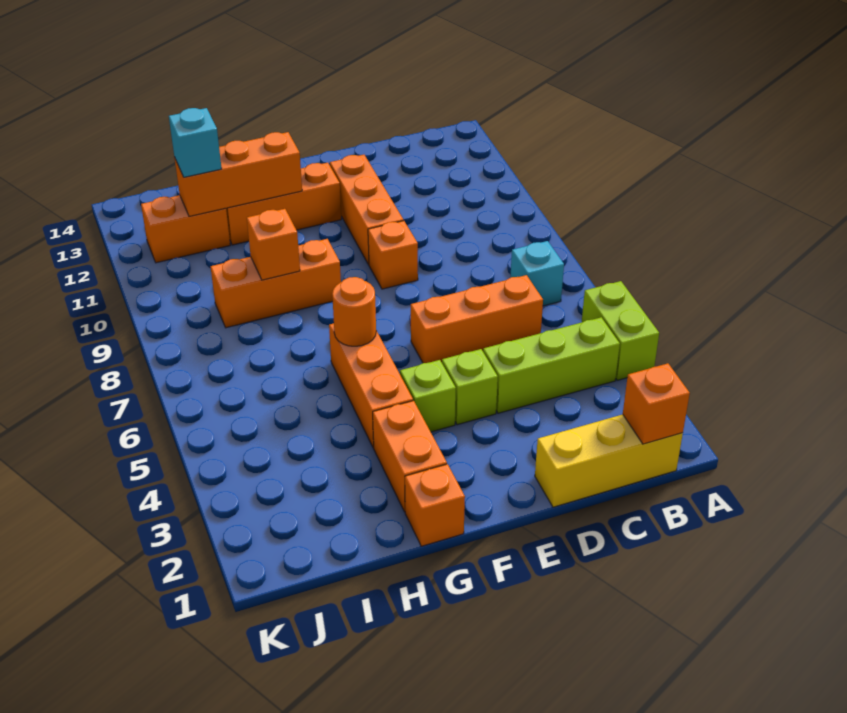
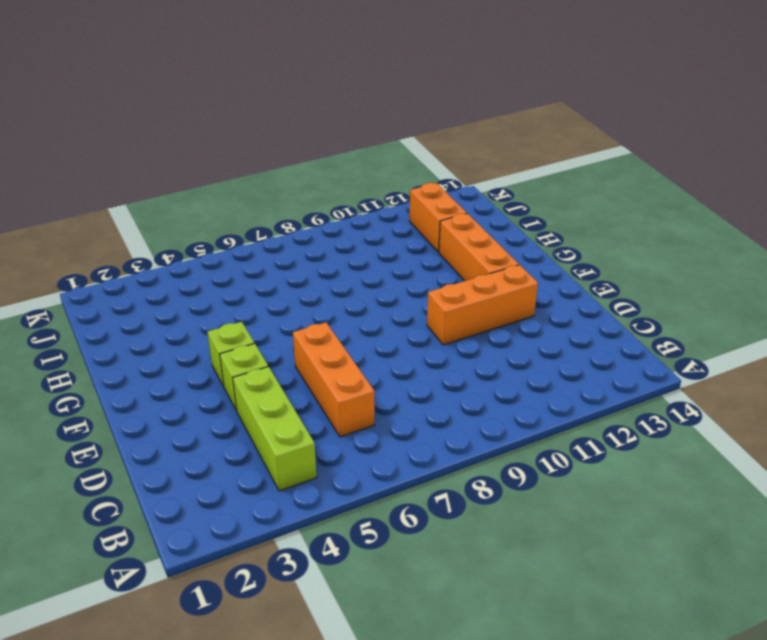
none -> lime brick A4:A5 level 1
none -> yellow brick B1:D1 level 1
none -> cyan brick B7 level 1

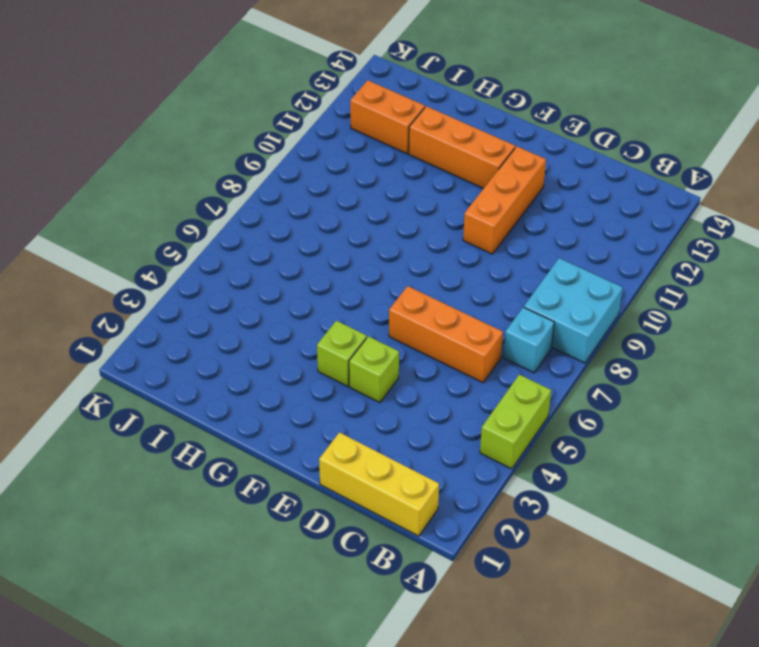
cyan brick A8:B9 level 1 -> none
none -> lime brick B4:D4 level 1
none -> orange brick E9 level 1
none -> orange brick G1 level 1

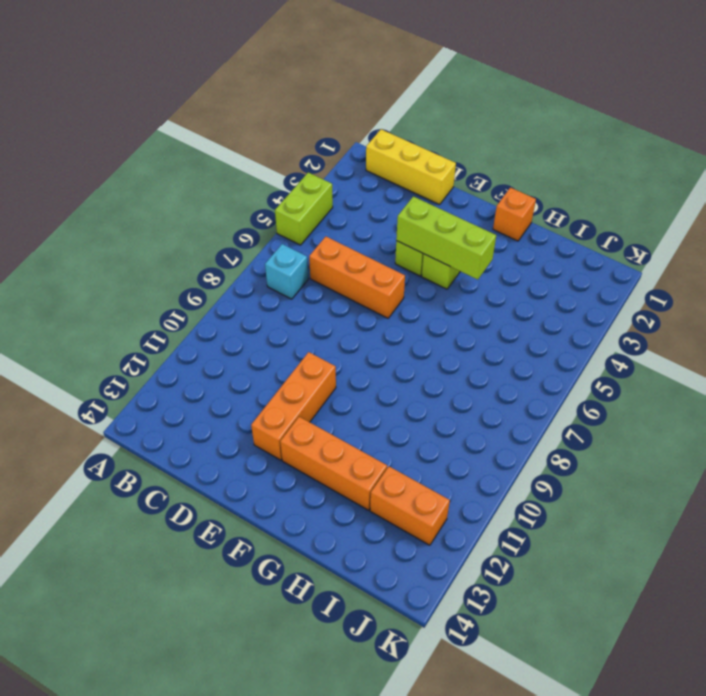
lime brick E4:G4 level 2 -> lime brick B4:D4 level 1
none -> orange brick E9 level 1
none -> orange brick G2:G3 level 1
none -> orange brick G4:G6 level 1

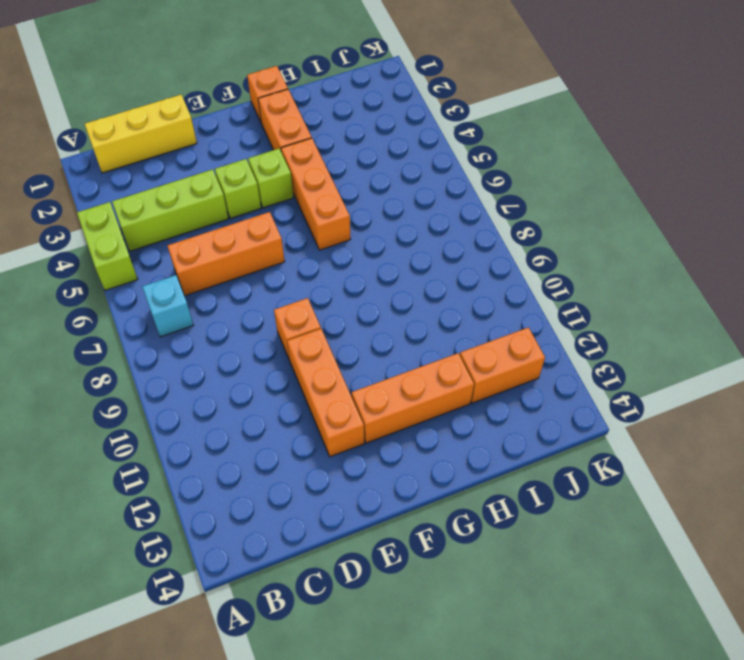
none -> orange brick G9:I9 level 1
none -> orange brick B1 level 2
none -> orange round brick G6 level 2

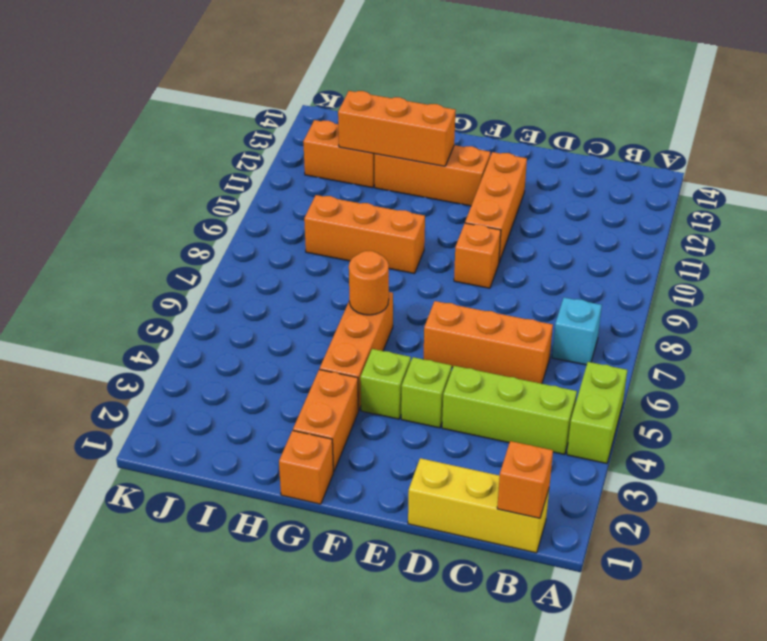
none -> orange brick H9 level 2
none -> cyan brick I12 level 3

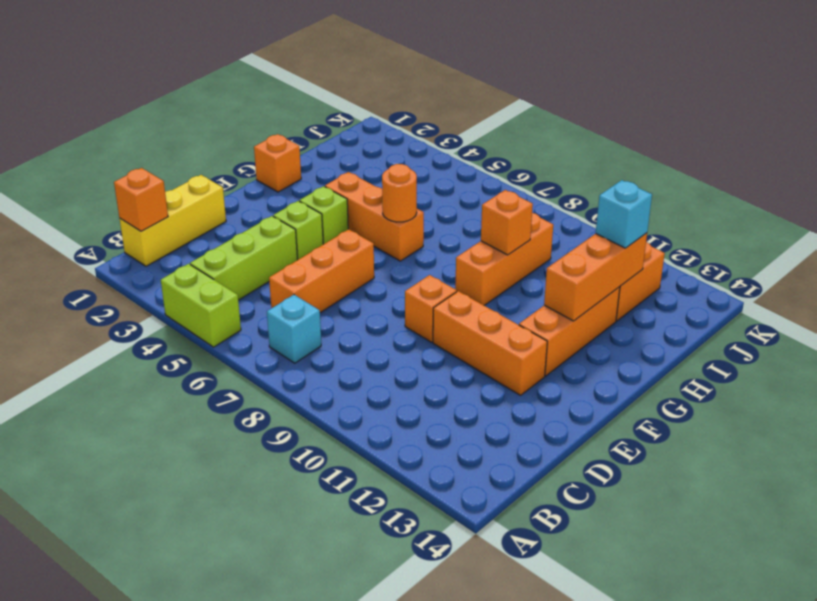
none -> orange brick G2:G3 level 1

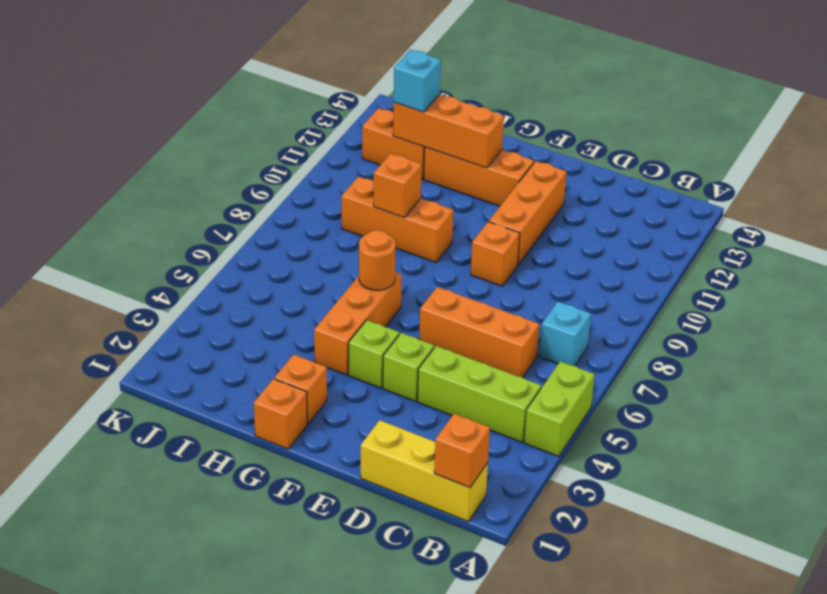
orange brick G2 level 1 -> orange brick G2:G3 level 1

